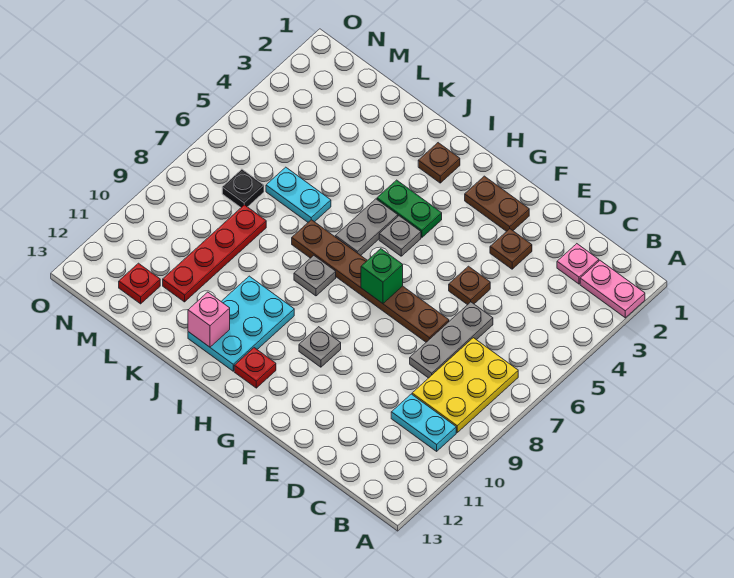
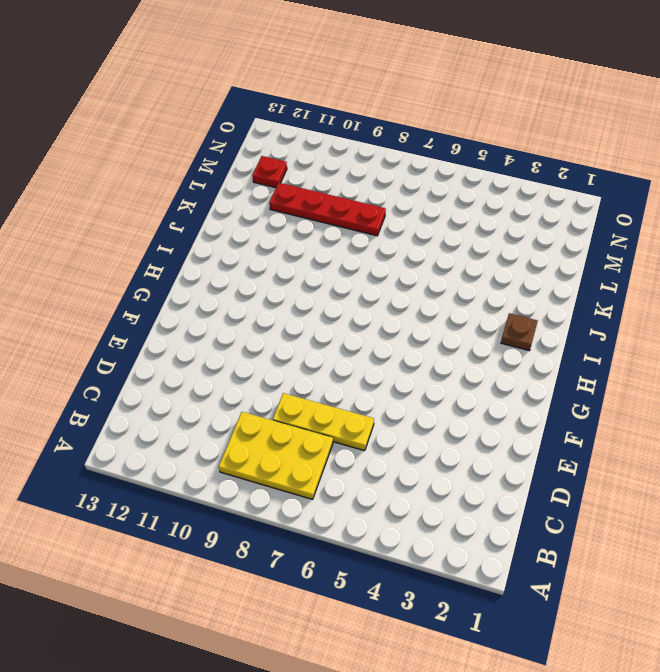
yellow plate D6:D8 level 1 -> grey plate D6:D8 level 1
none -> pink plate A2:B2 level 1
none -> cyan plate B10:C10 level 1
none -> pink plate C2 level 1

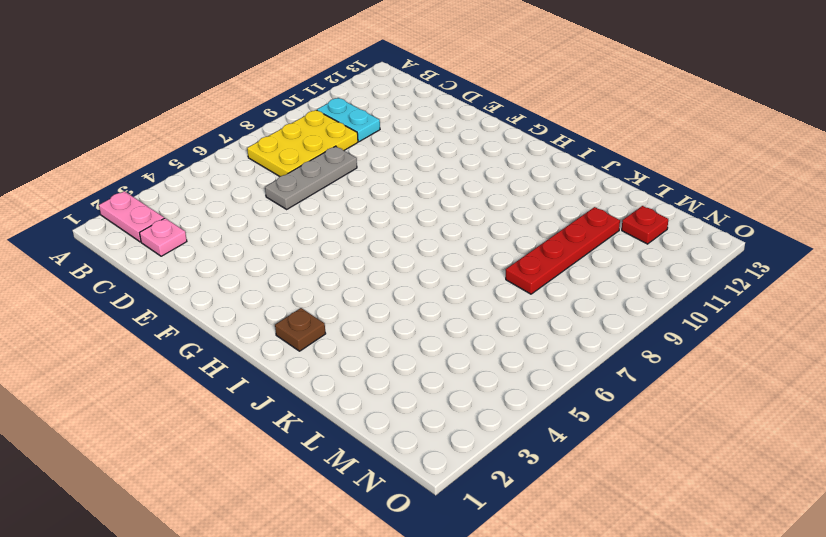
none -> brown plate E3 level 1
none -> brown plate E5 level 1
none -> brown plate E7:J7 level 1

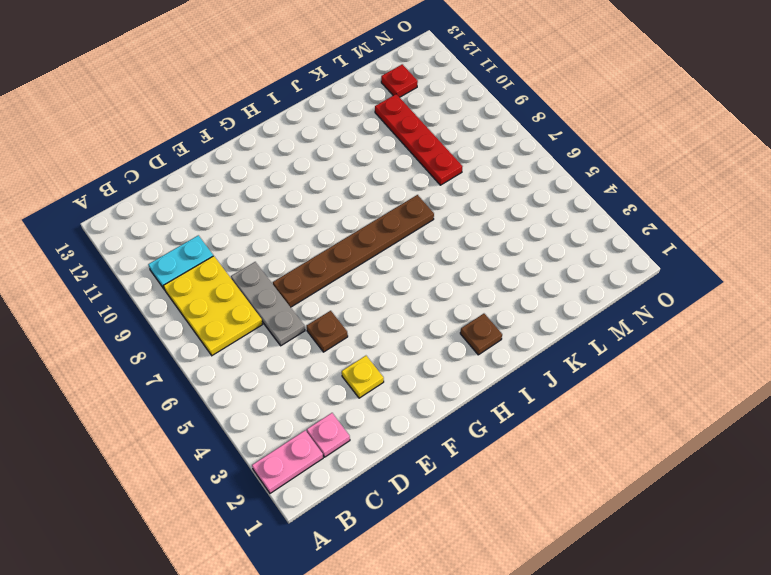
yellow plate E3 level 1 -> brown plate E3 level 1
none -> brown plate F2:G2 level 1
none -> grey plate G10 level 1
none -> green plate H4:I4 level 1

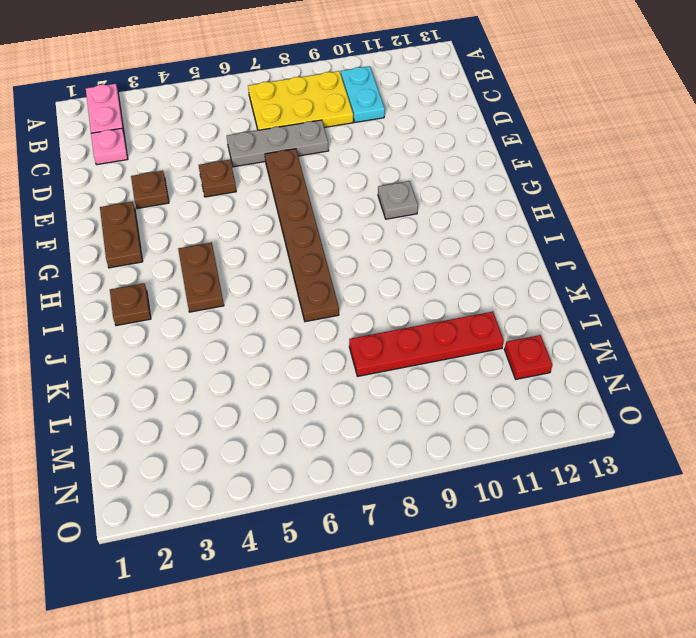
brown plate H4:I4 level 1 -> green plate H4:I4 level 1
none -> grey plate H5 level 1
none -> red plate H12 level 1
none -> grey plate I5:I6 level 1

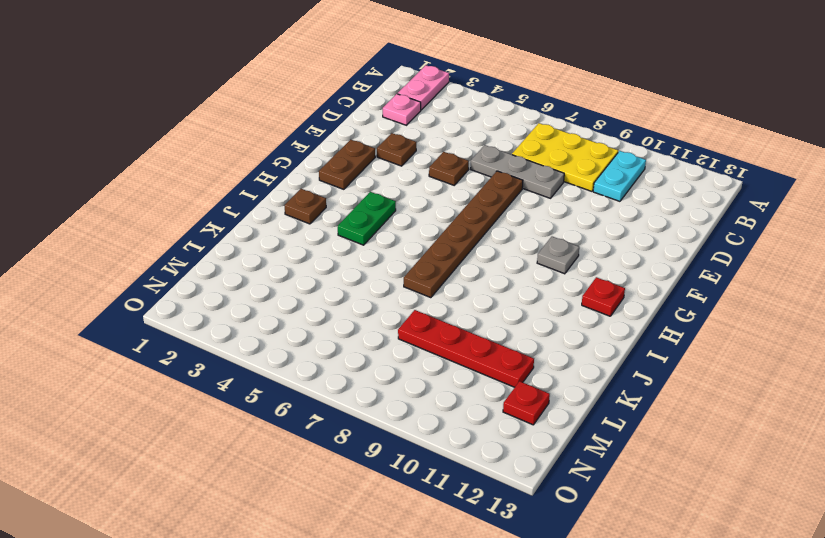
none -> grey plate H5 level 1
none -> grey plate I5:I6 level 1
none -> grey plate I8 level 1

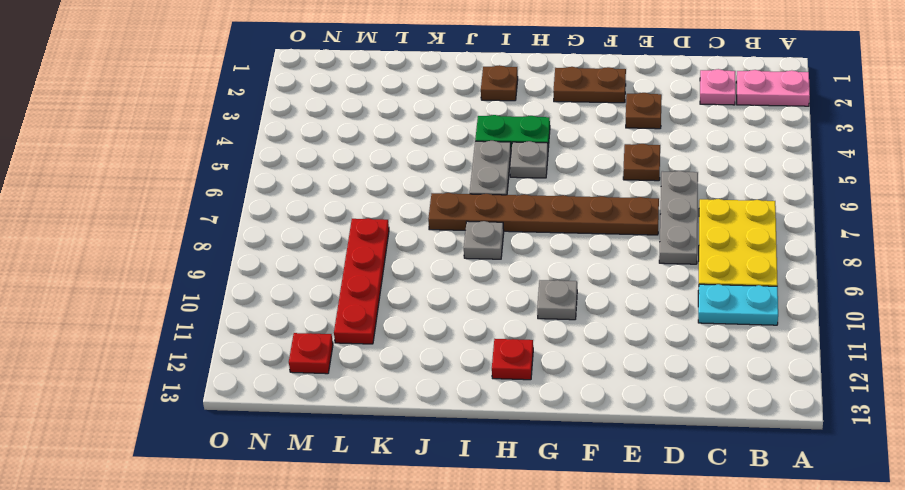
none -> cyan plate I10:J12 level 1
none -> cyan plate K6:L6 level 1
none -> black plate M7 level 1

